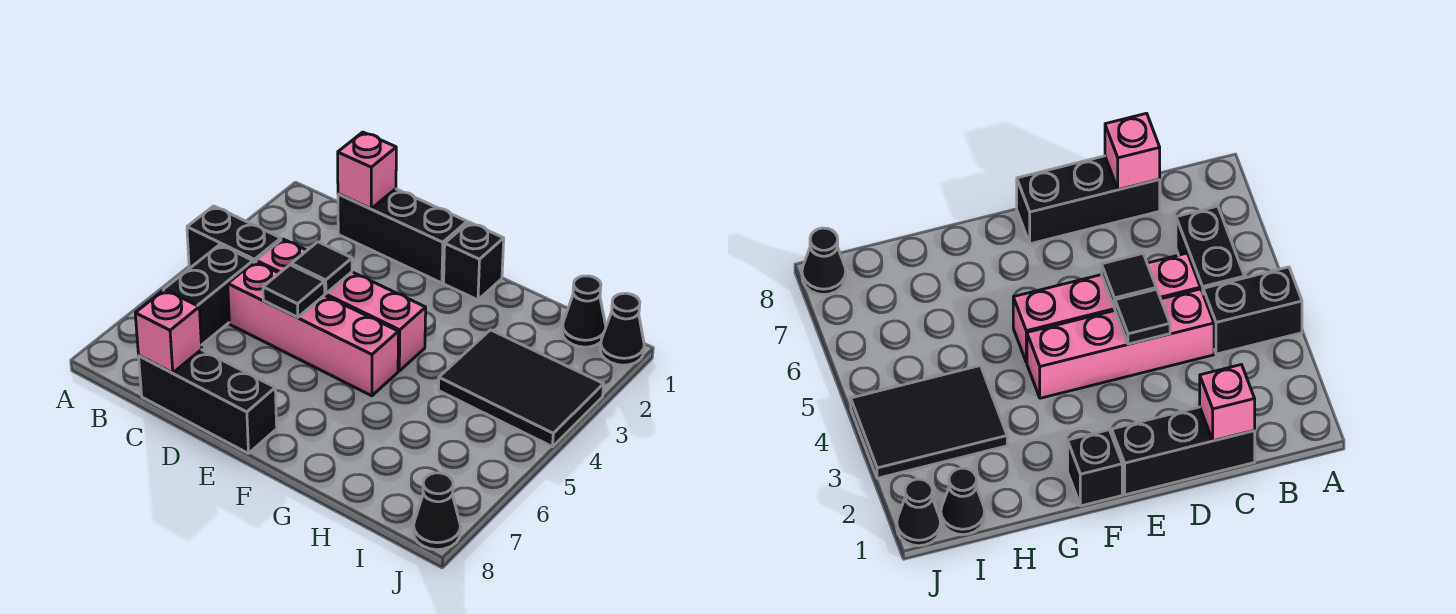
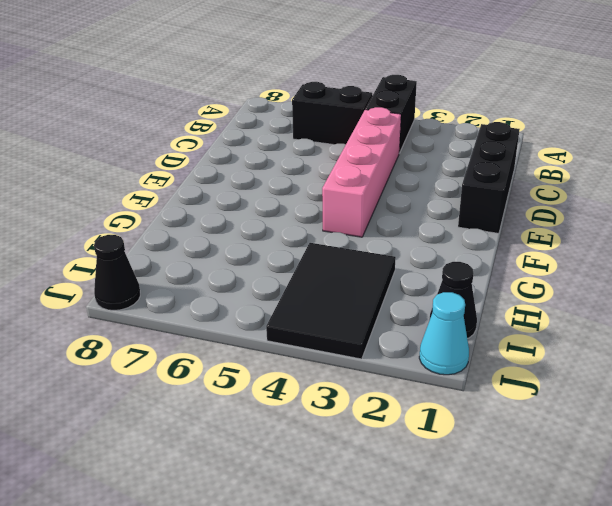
cyan cone J1 level 1 -> black cone J1 level 1
none -> pink brick C5:F5 level 1
none -> black brick C8:E8 level 1
none -> black brick F1 level 1

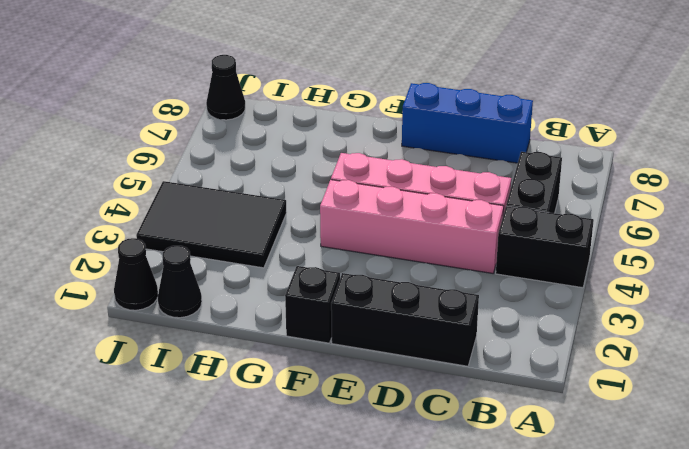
blue brick C8:E8 level 1 -> black brick C8:E8 level 1
none -> pink brick C1 level 2
none -> pink brick C8 level 2
none -> black tile D4 level 2

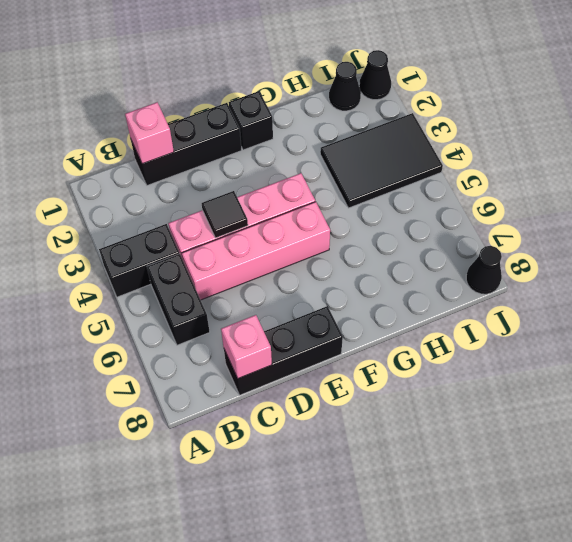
none -> black tile D5 level 2

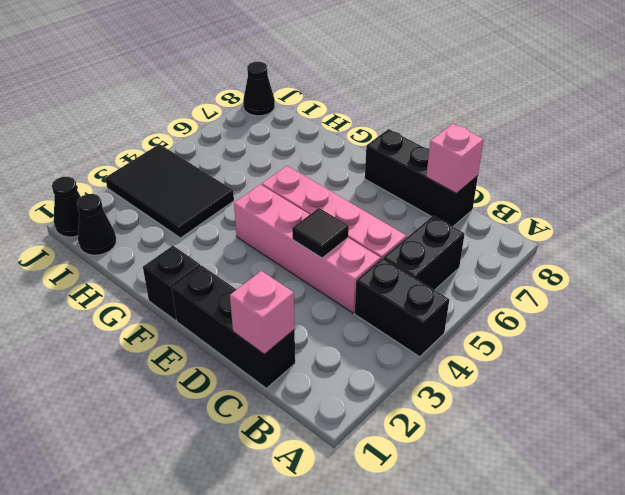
none -> black tile D5 level 2

